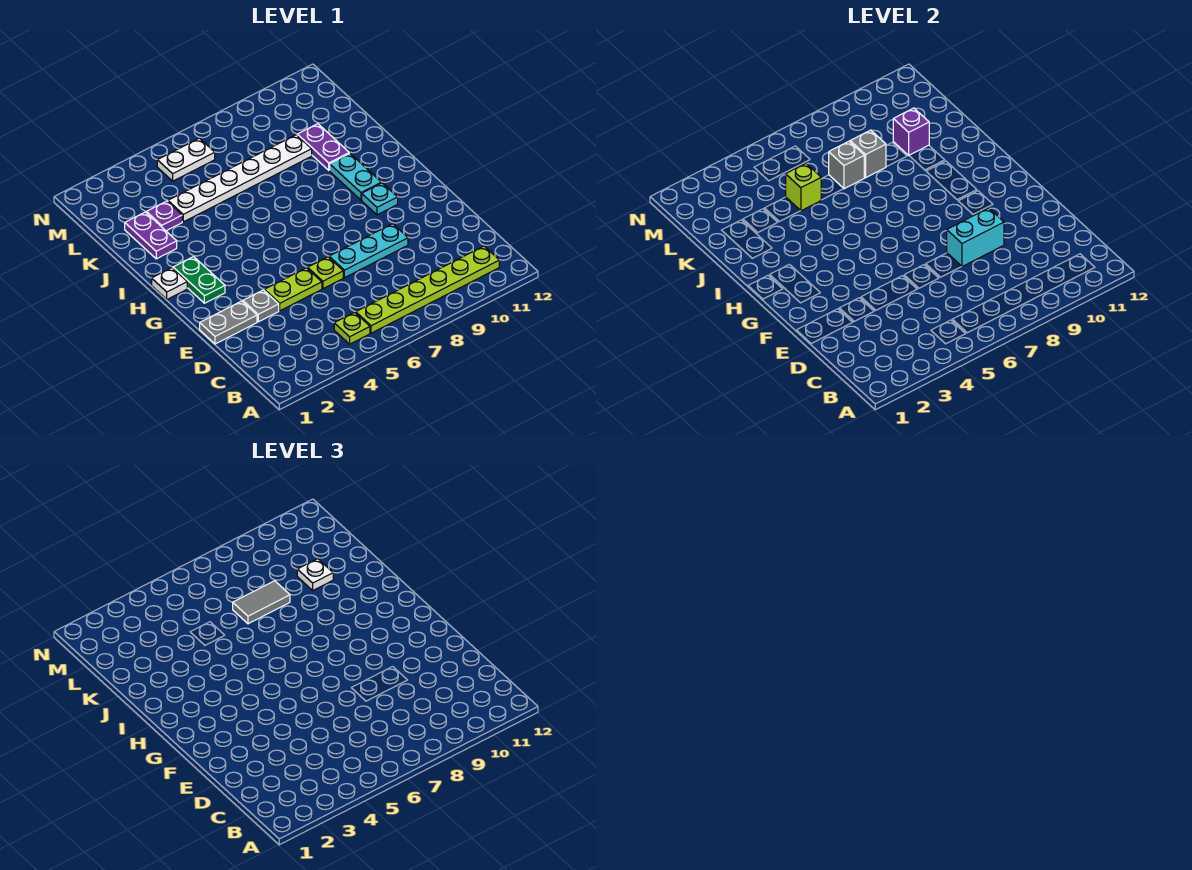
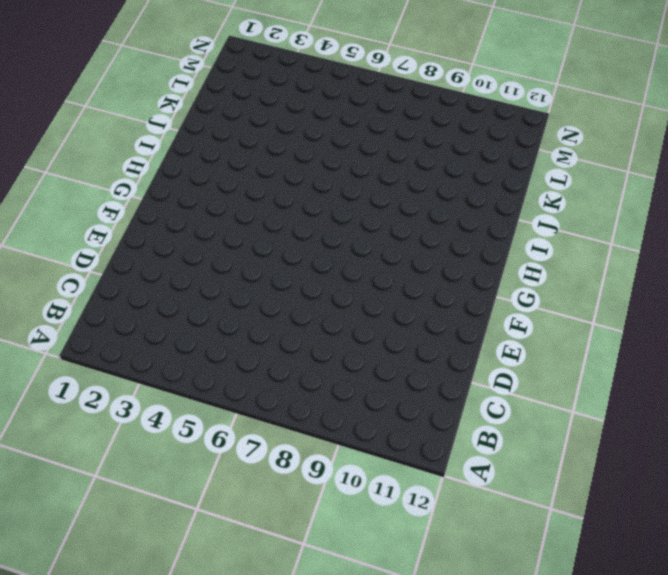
none -> lime plate B5 level 1
none -> lime plate B6:B11 level 1
none -> grey plate E1:E2 level 1

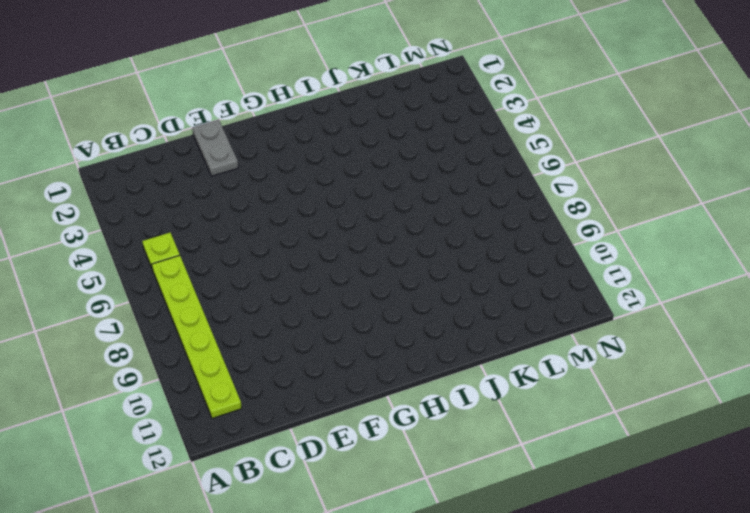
none -> grey plate E3 level 1
none -> lime plate E4:E5 level 1
none -> lime plate E6 level 1

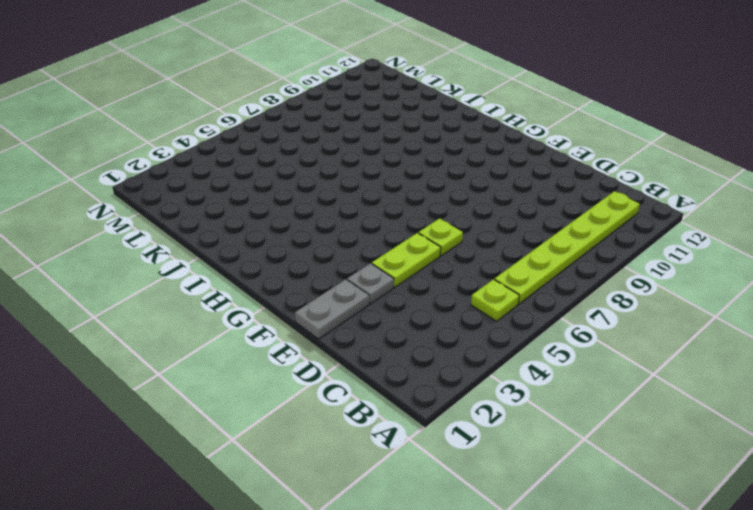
none -> cyan plate E7:E9 level 1
none -> green plate G2:H2 level 1
none -> cyan plate G10 level 1

